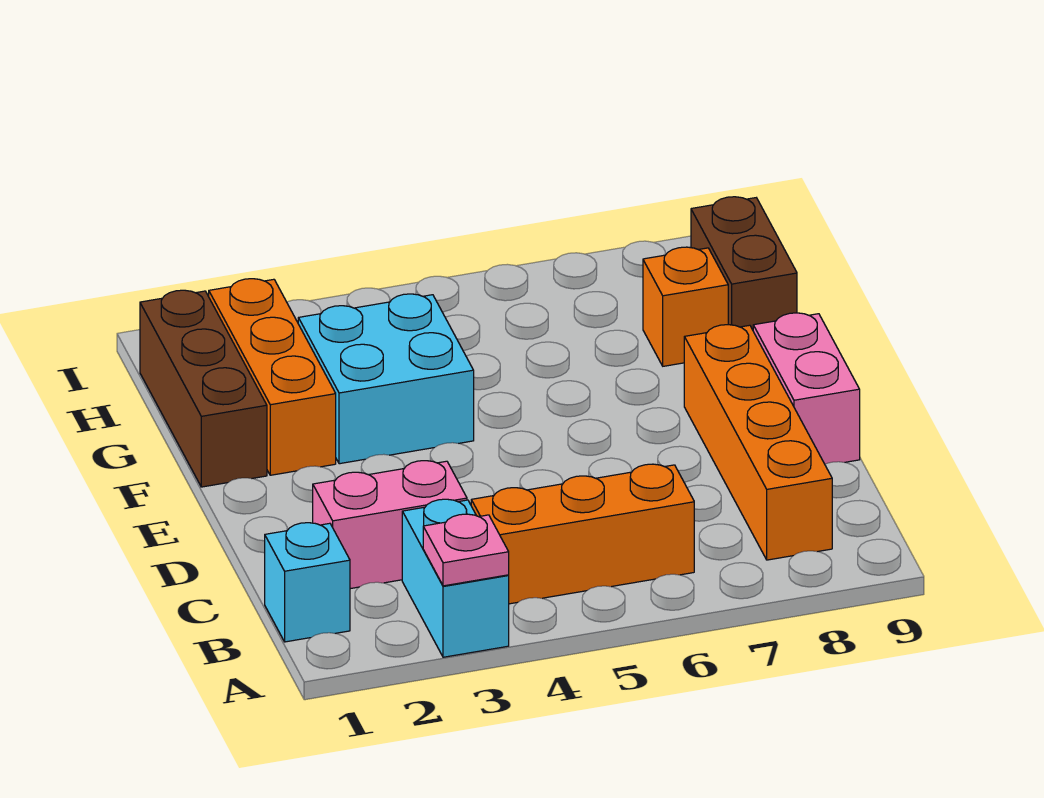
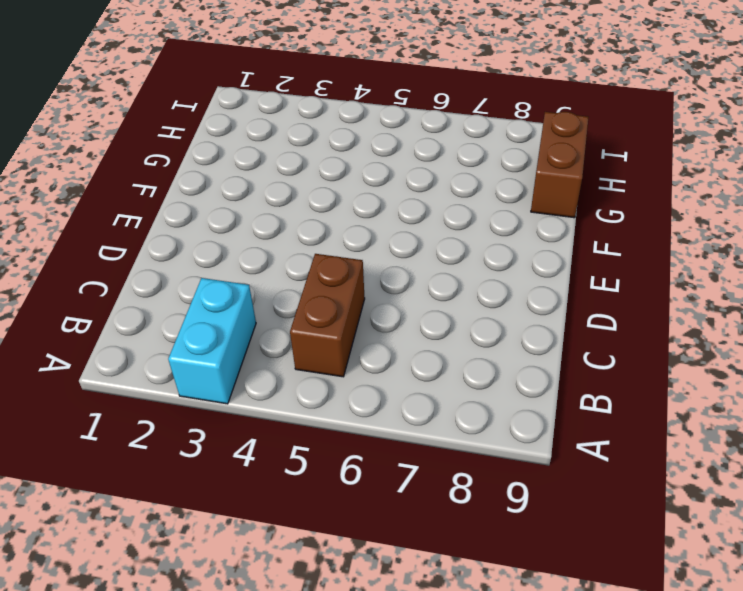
brown brick B5:C5 level 1 -> orange brick B4:B6 level 1
none -> cyan brick B1 level 1
none -> orange brick B8:E8 level 1
none -> pink brick C2:C3 level 1

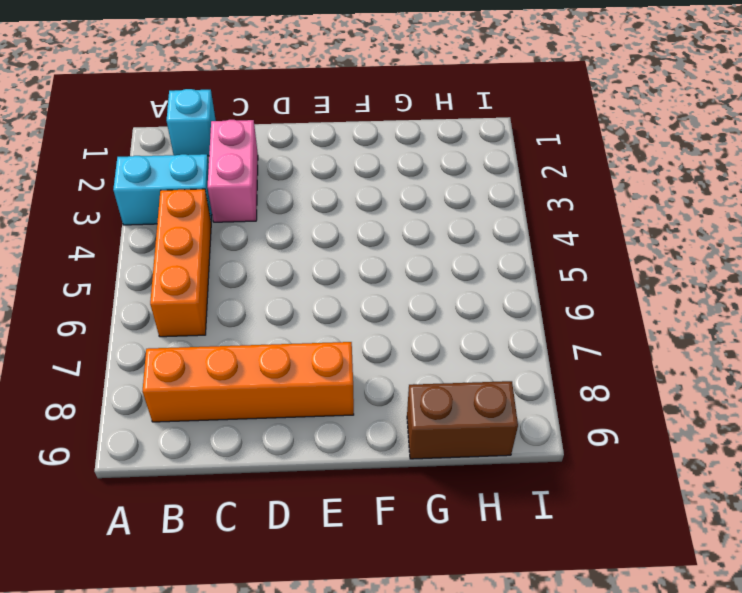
none -> pink brick D9:E9 level 1
none -> brown brick F1:H1 level 1
none -> orange brick F2:H2 level 1

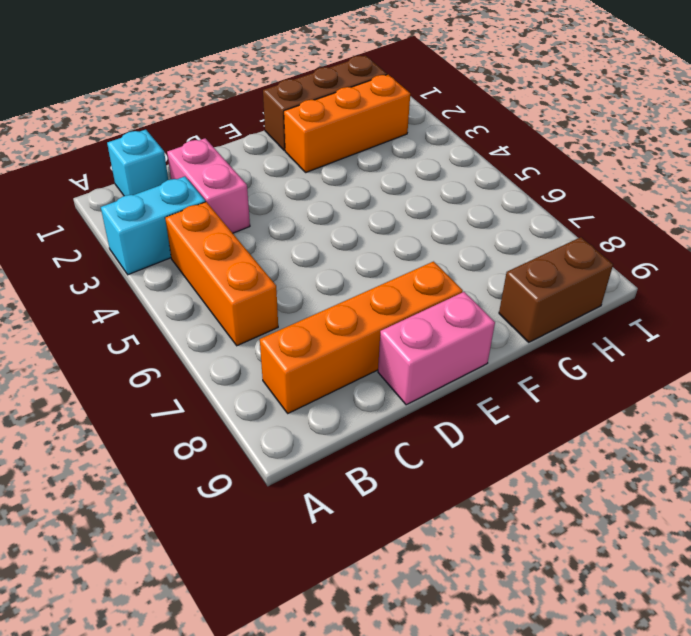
none -> cyan brick F3:G4 level 1
none -> orange brick G8 level 1
none -> pink plate A3 level 2

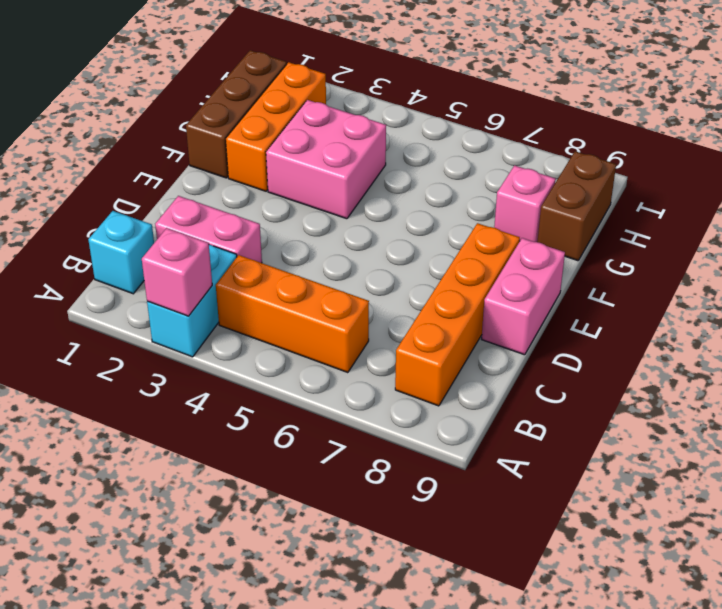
pink brick A3 level 2 -> pink plate A3 level 2
pink brick F3:G4 level 1 -> cyan brick F3:G4 level 1
pink brick G8 level 1 -> orange brick G8 level 1

